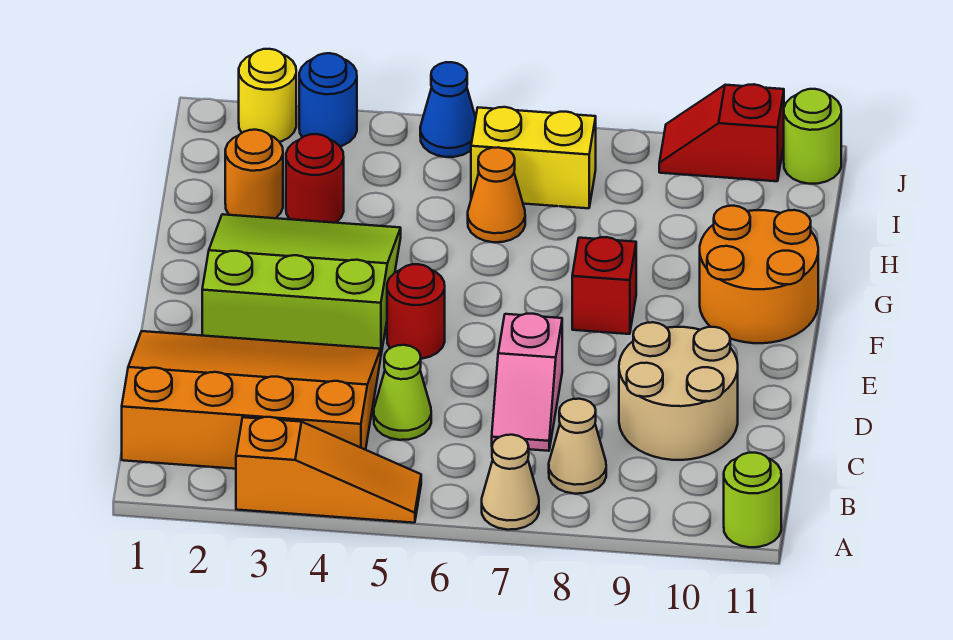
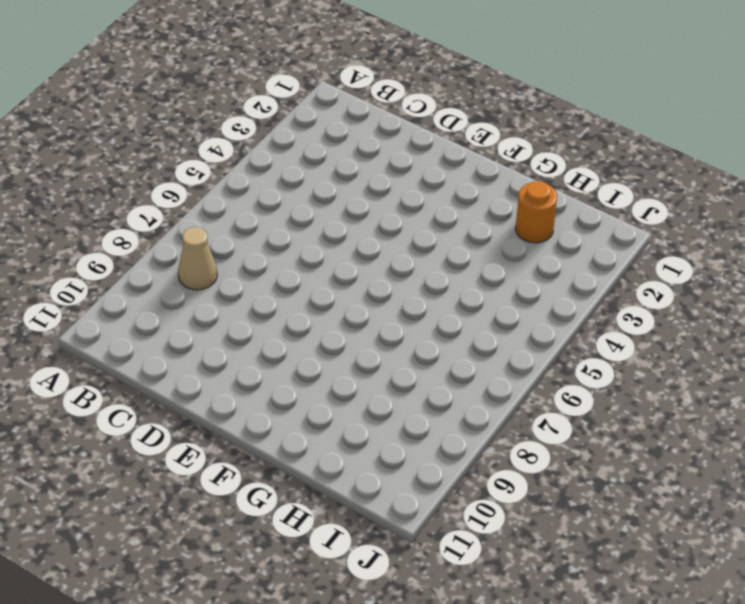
none -> orange slope A3:A5 level 1 top 3
none -> tan cone A7 level 1
none -> lime round brick A11 level 1

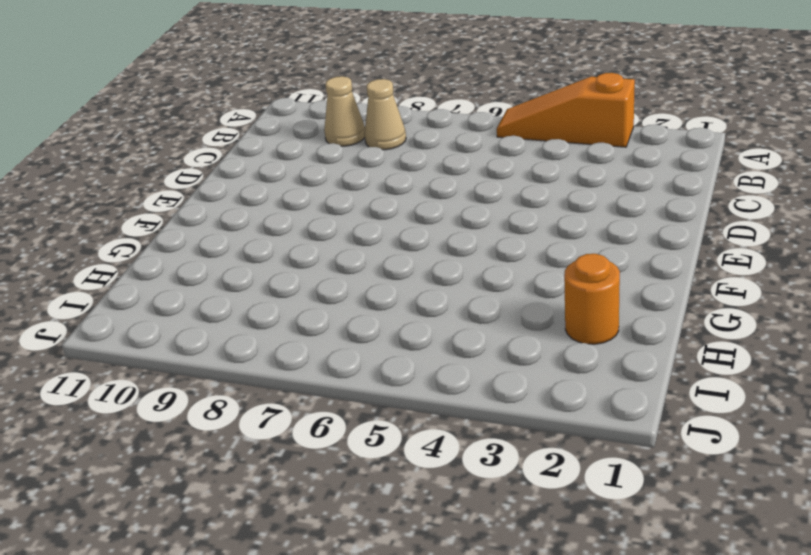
tan cone B9 level 1 -> tan cone A7 level 1
none -> lime round brick A11 level 1
none -> orange slope B1:D4 level 1 top B
none -> lime cone C5 level 1

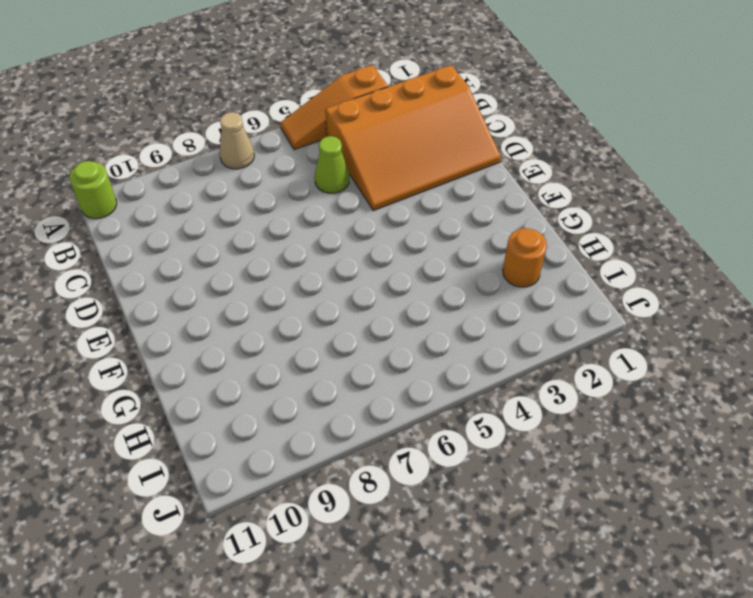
none -> tan cone B8 level 1
none -> pink slope C7:D7 level 1 top D
none -> tan round brick C9:D10 level 1

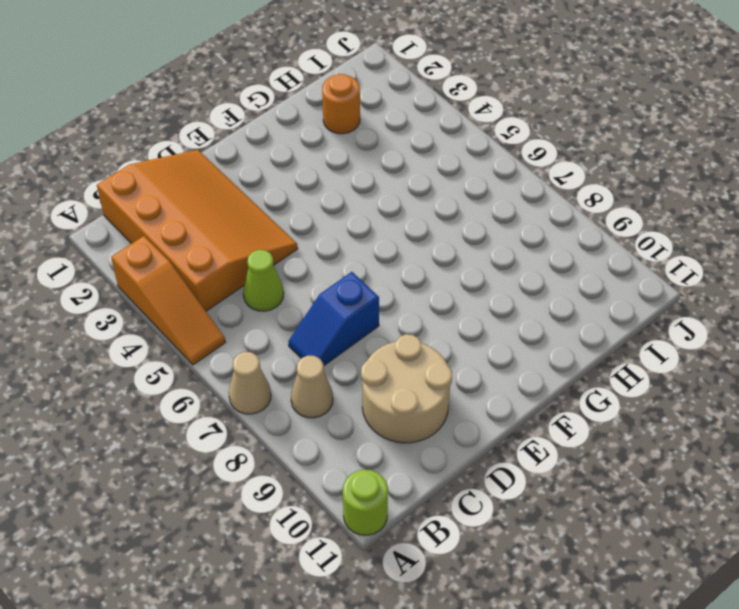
blue slope C7:D7 level 1 top D -> pink slope C7:D7 level 1 top D
none -> lime slope E2:G4 level 1 top E
none -> red round brick E5 level 1
none -> red brick F8 level 1

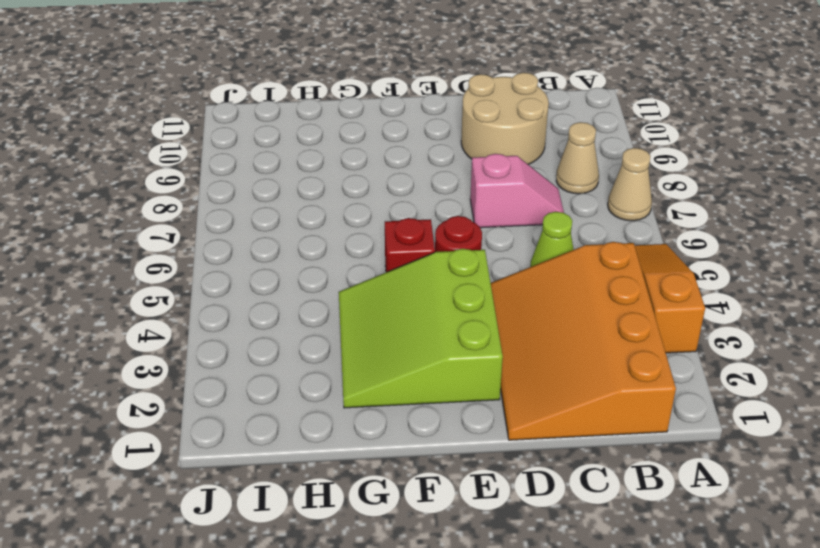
red brick F5 level 1 -> red brick F8 level 1
none -> lime round brick A11 level 1
none -> orange round brick F10:G11 level 1
none -> orange round brick H2 level 1

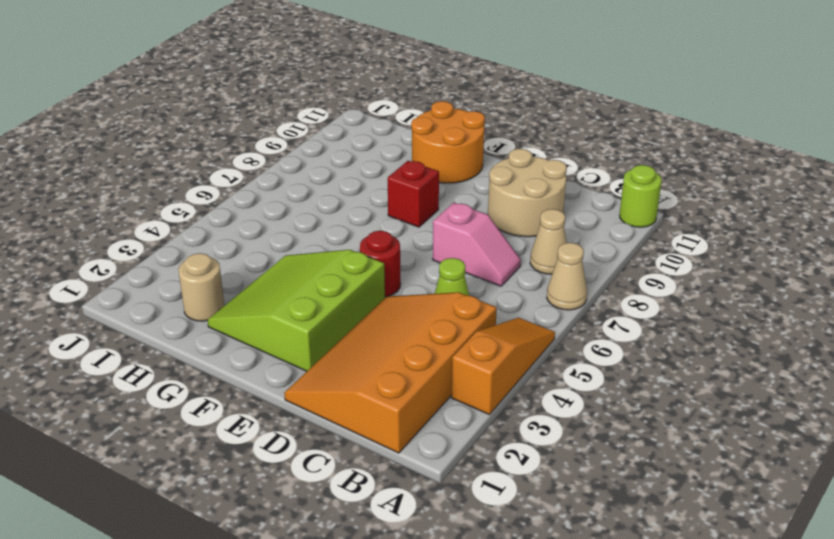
tan round brick H2 level 1 -> orange round brick H2 level 1
none -> red round brick H3 level 1
none -> orange cone H6 level 1
none -> yellow brick I6:I7 level 1

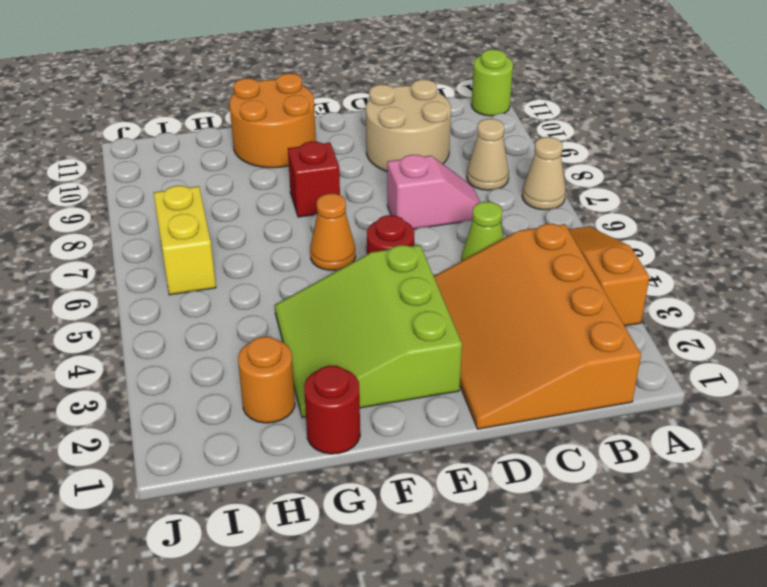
orange cone F6 level 1 -> orange cone H6 level 1
red round brick G1 level 1 -> red round brick H3 level 1
none -> yellow round brick J2 level 1
none -> blue round brick J3 level 1
none -> blue cone J5 level 1

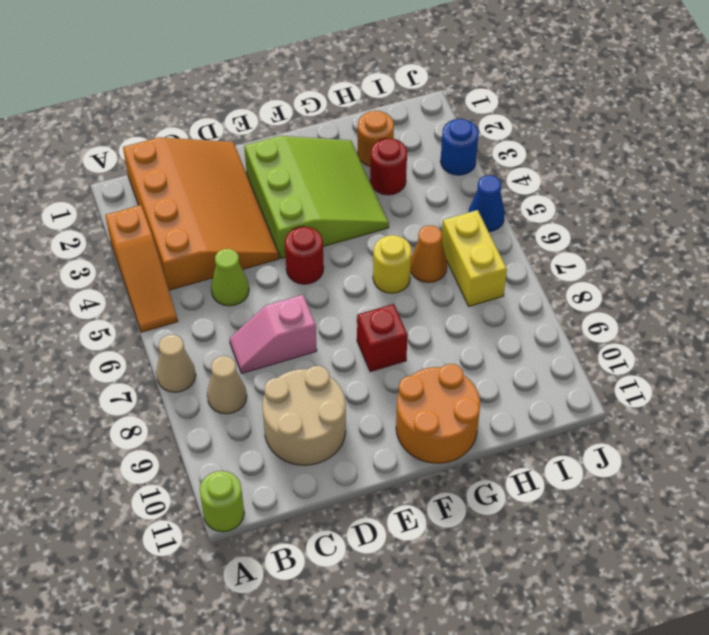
yellow round brick G6 level 1 -> yellow round brick J2 level 1
none -> red slope J9:J10 level 1 top 10
none -> lime round brick J11 level 1

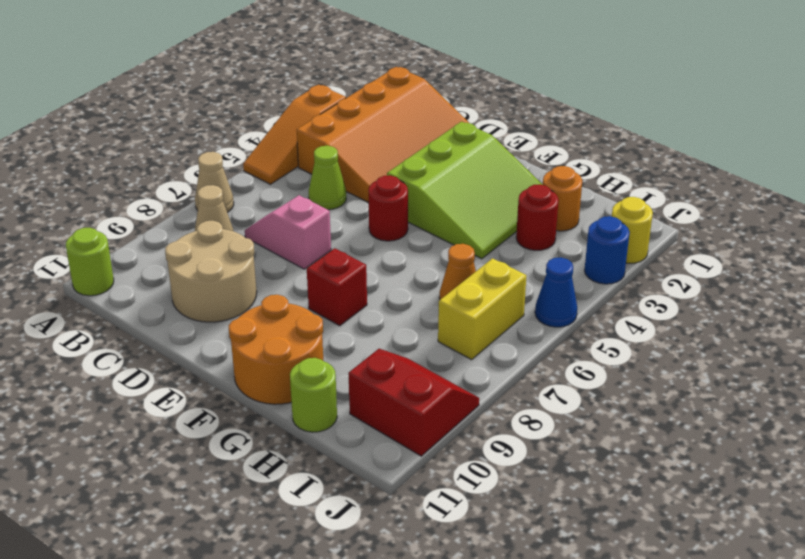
lime round brick H11 level 1 -> lime round brick J11 level 1
red slope I9:J10 level 1 top 10 -> red slope J9:J10 level 1 top 10

